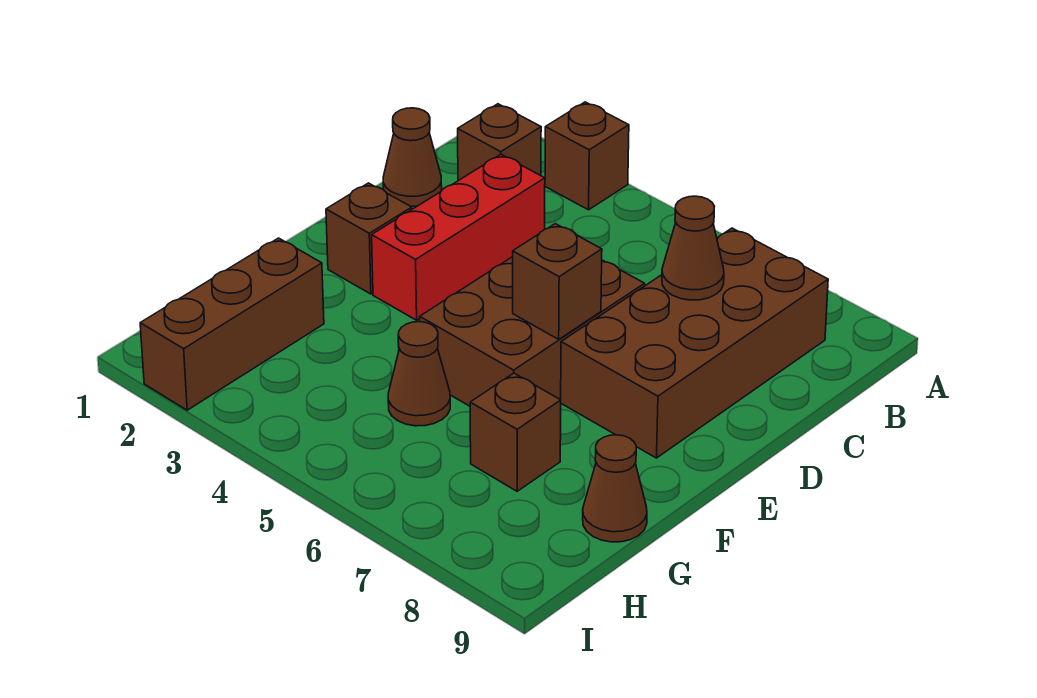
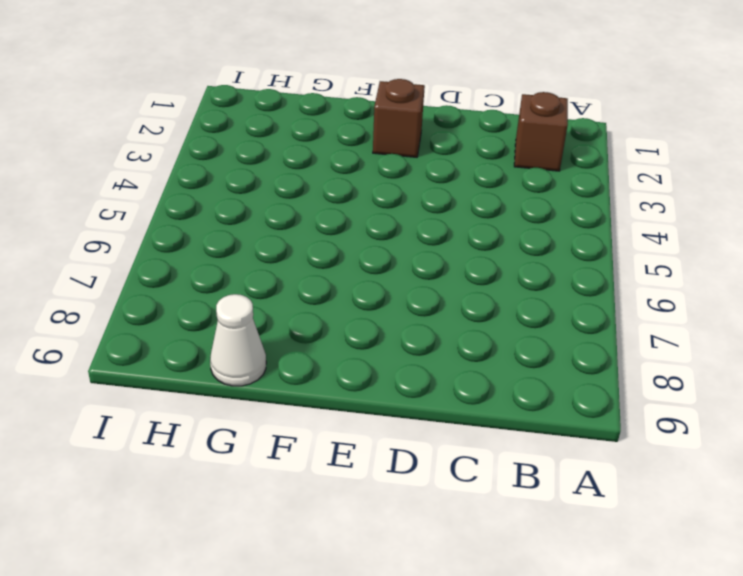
white cone G9 level 1 -> brown cone G9 level 1
none -> brown brick A3 level 1
none -> brown brick B7:E8 level 1
none -> brown cone C1 level 1

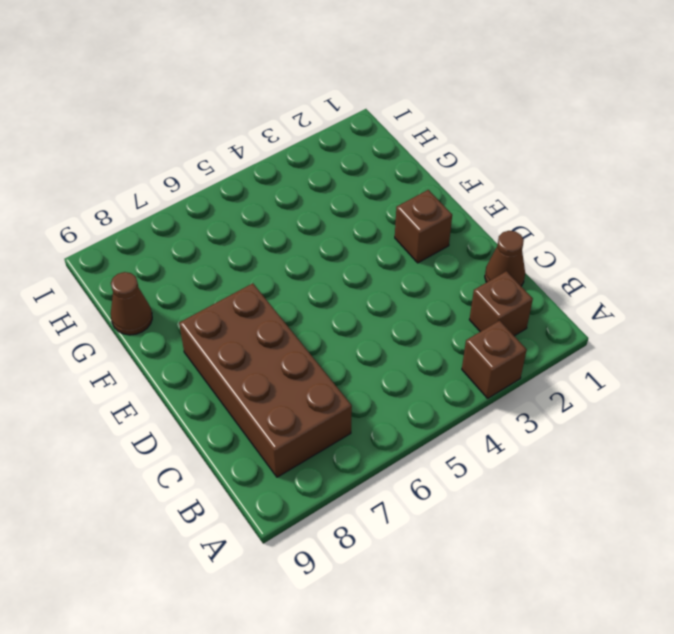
none -> red brick C3:E3 level 1
none -> brown brick D5:F6 level 1
none -> brown brick G2:I2 level 1

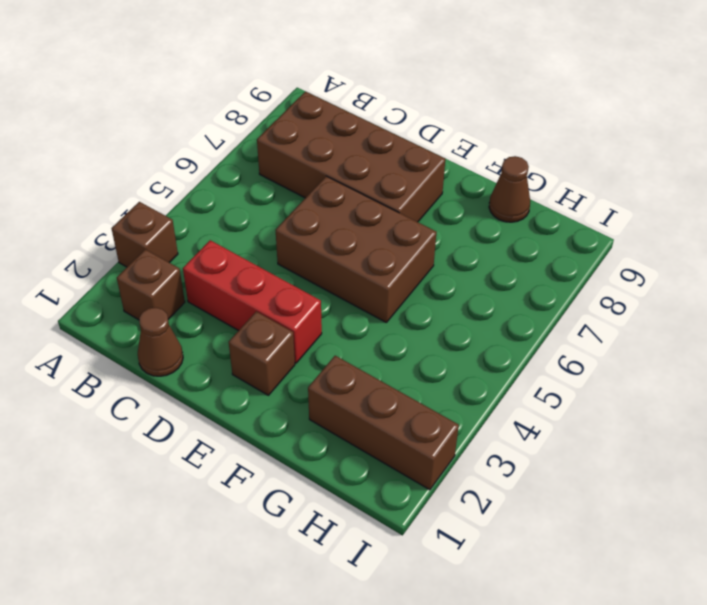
none -> brown cone G5 level 1
none -> brown brick G7 level 1
none -> brown cone C7 level 2

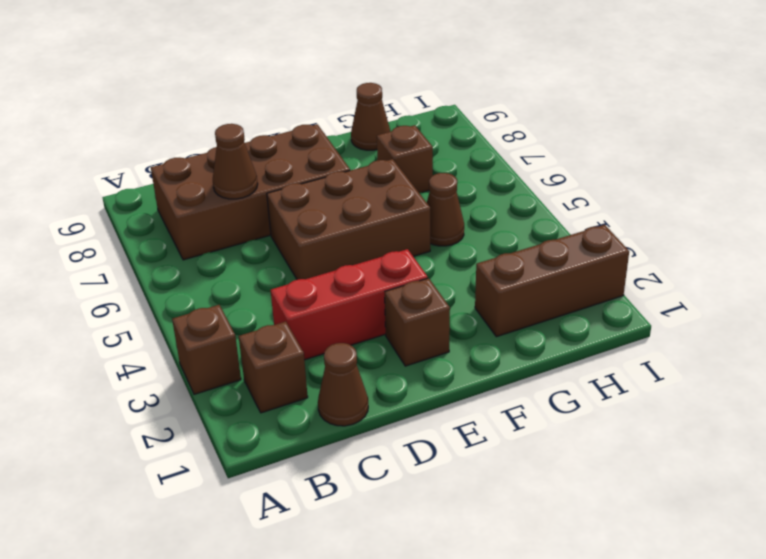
none -> brown brick E6 level 2

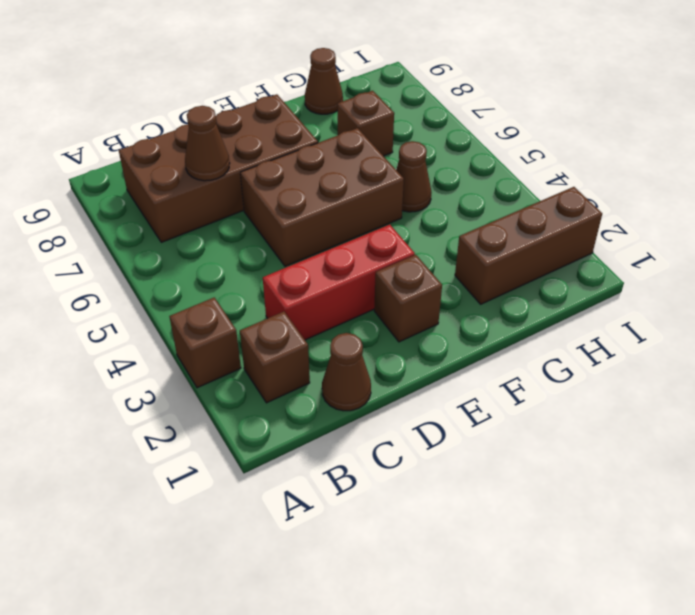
none -> brown brick E6 level 2

